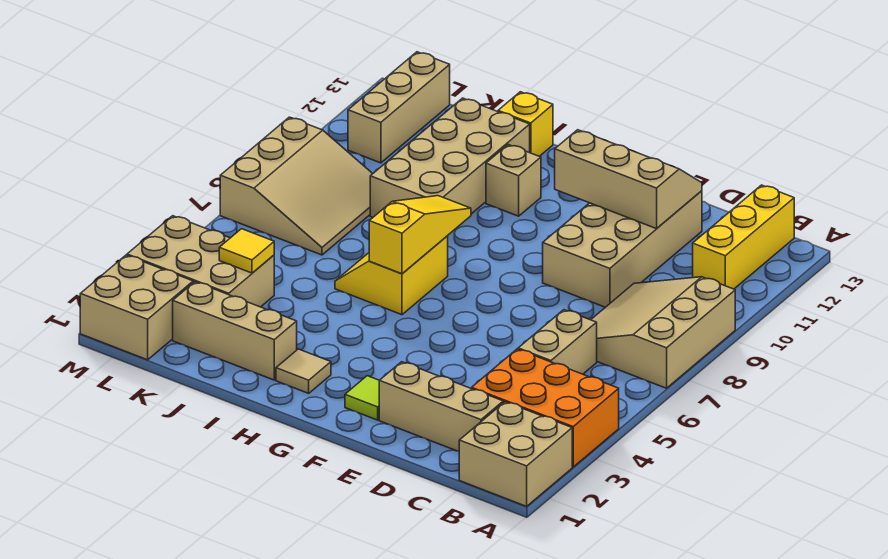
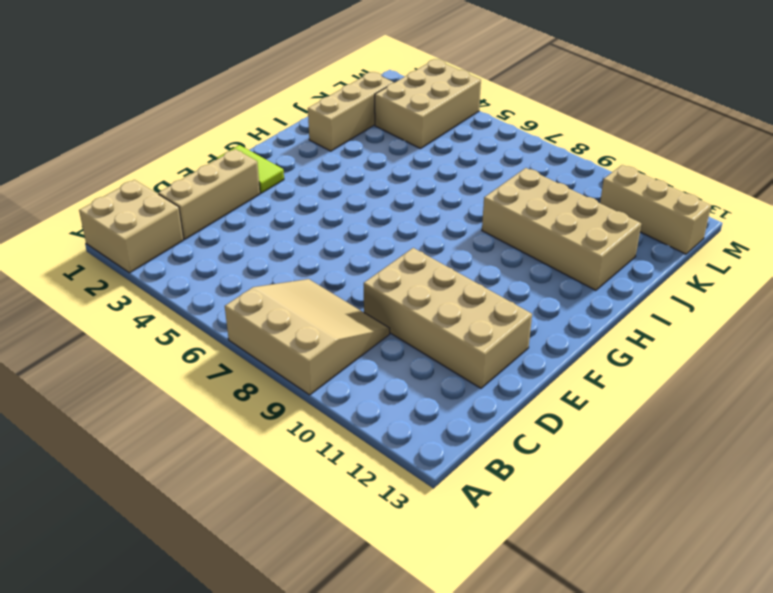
lime tile F1:F2 level 1 -> lime tile F2 level 1
none -> orange brick A3:C4 level 1
none -> yellow brick B11:B13 level 1
none -> tan brick C5:C6 level 1

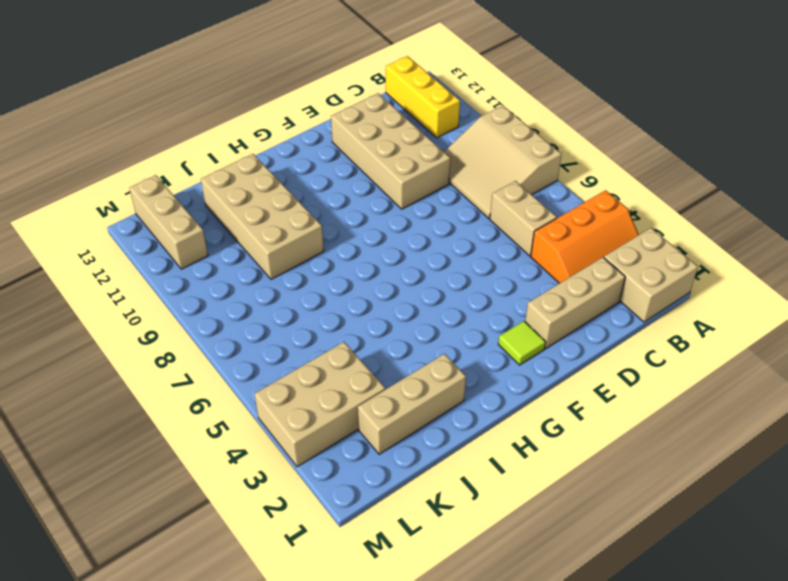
orange slope A3:C4 level 1 top 4 -> orange brick A3:C4 level 1
none -> tan tile H2 level 1
none -> yellow slope H6:I7 level 1 top H
none -> tan brick H11 level 1

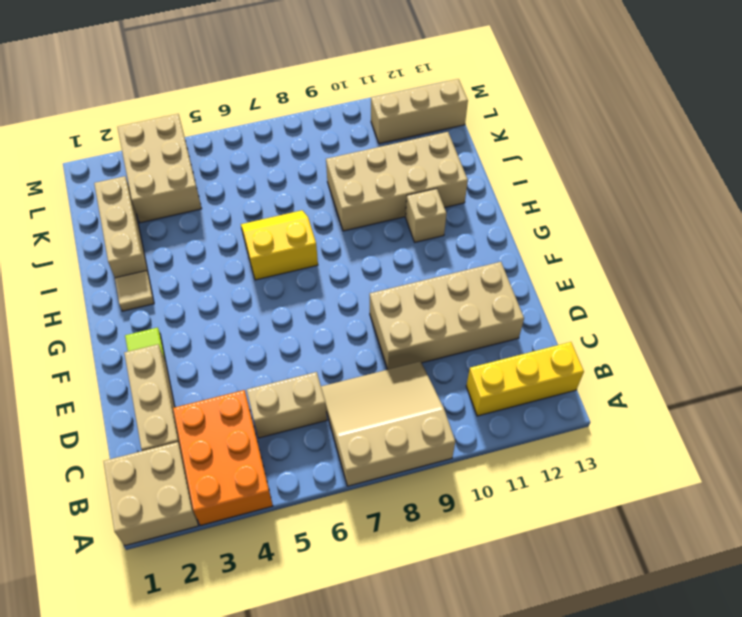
none -> yellow brick I13 level 1
none -> tan slope K7:M9 level 1 top M
none -> tan brick L1:M2 level 1

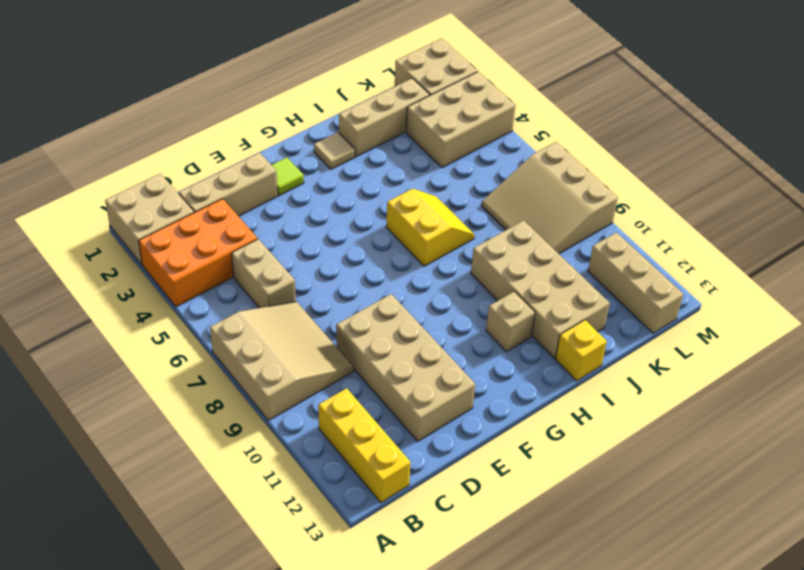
none -> tan slope D11:F12 level 2 top 11
none -> yellow slope H6:H8 level 2 top 6
none -> yellow tile K4 level 2

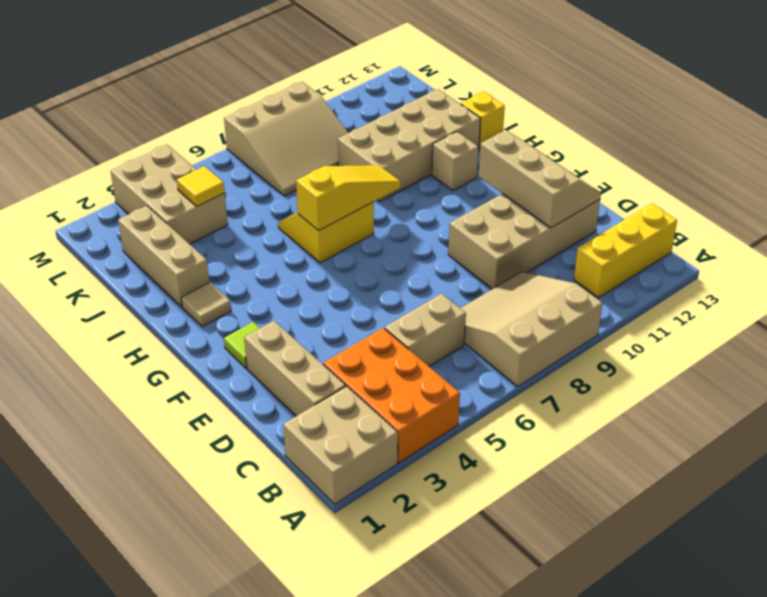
none -> tan brick L1:M2 level 1
none -> tan brick L11:L13 level 1

